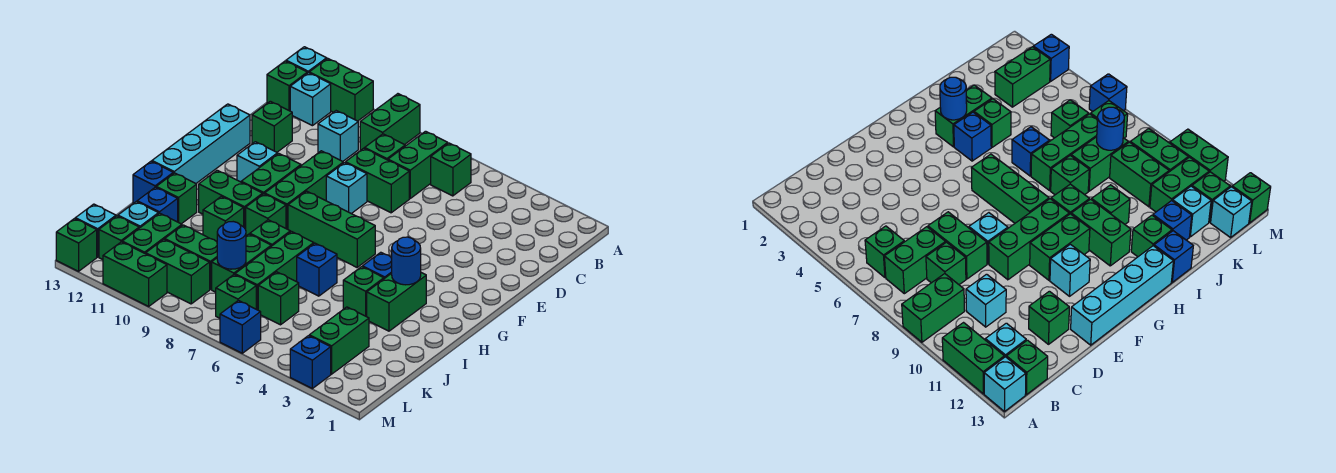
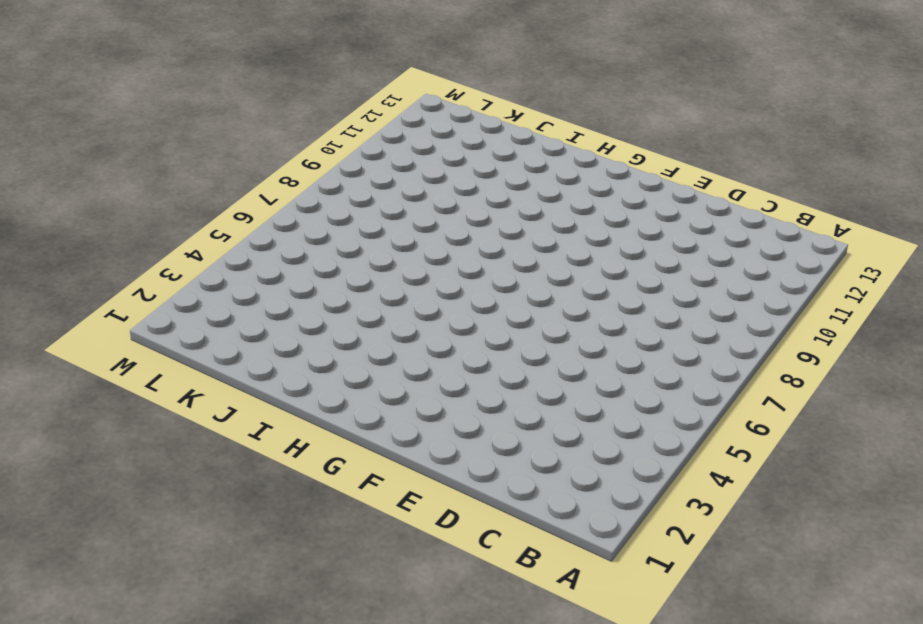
none -> green brick A9:B9 level 1
none -> green brick A11:A12 level 1
none -> cyan brick A13 level 1
none -> green brick B6 level 1

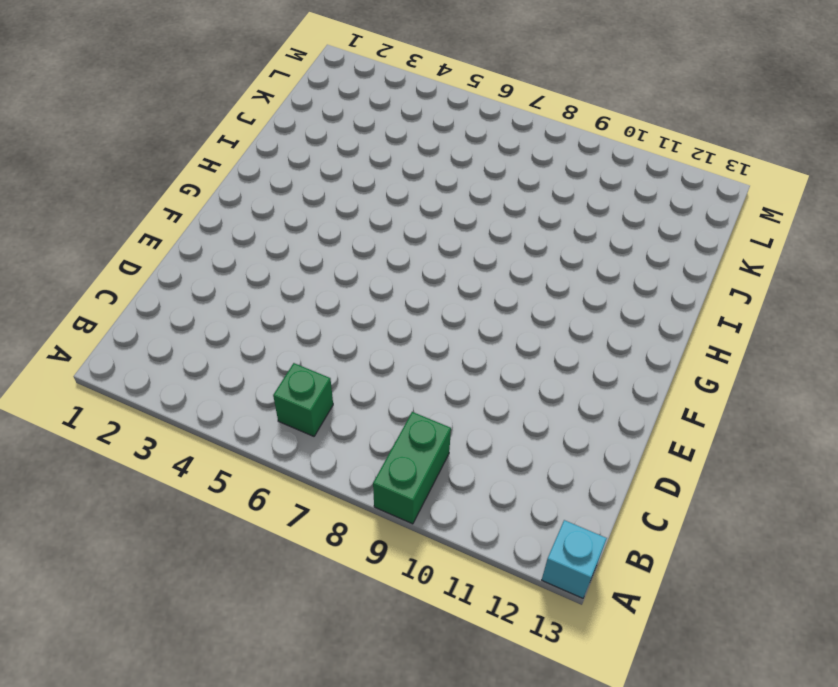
none -> green brick A11:A12 level 1
none -> green brick B7:C7 level 1
none -> cyan brick B12 level 1
none -> green brick B13 level 1

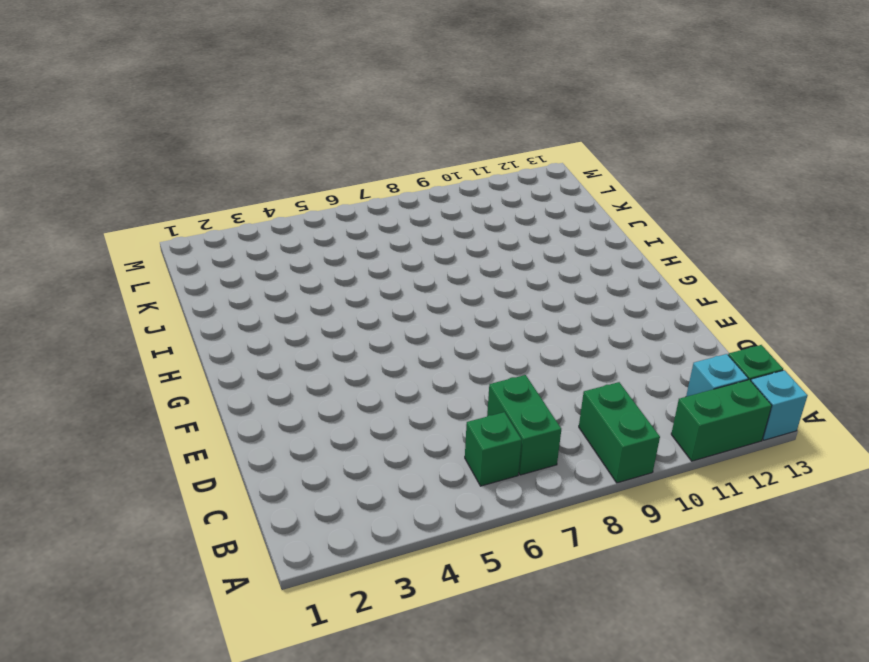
none -> green brick C8 level 1
none -> cyan brick C10 level 1
none -> green brick D7:D8 level 1
none -> green brick D12 level 1

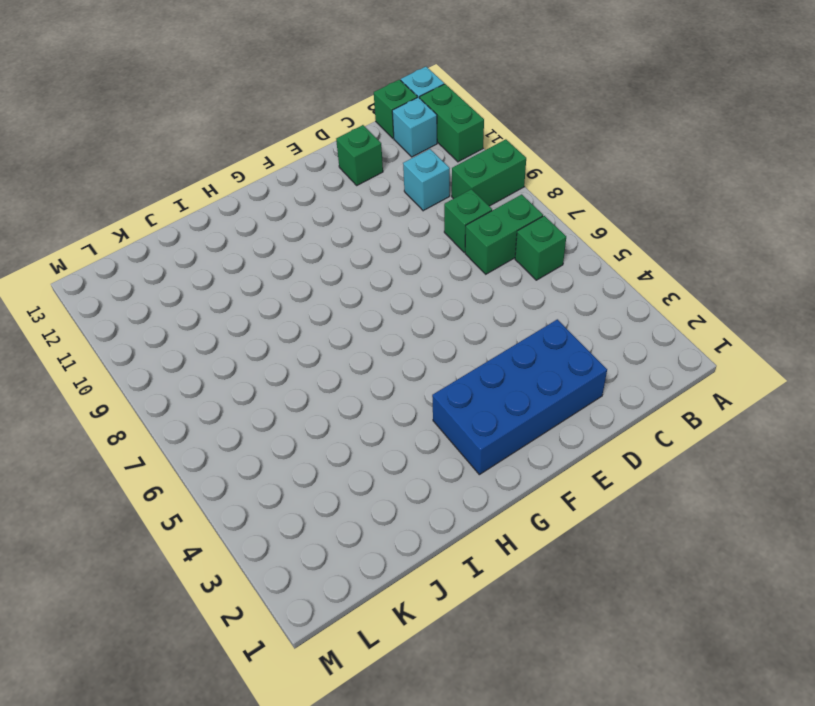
blue brick D2:G3 level 1 -> none
none -> green brick D7:D8 level 1
none -> cyan brick E8 level 1
none -> green brick E9:G9 level 1
none -> cyan brick E13:H13 level 1

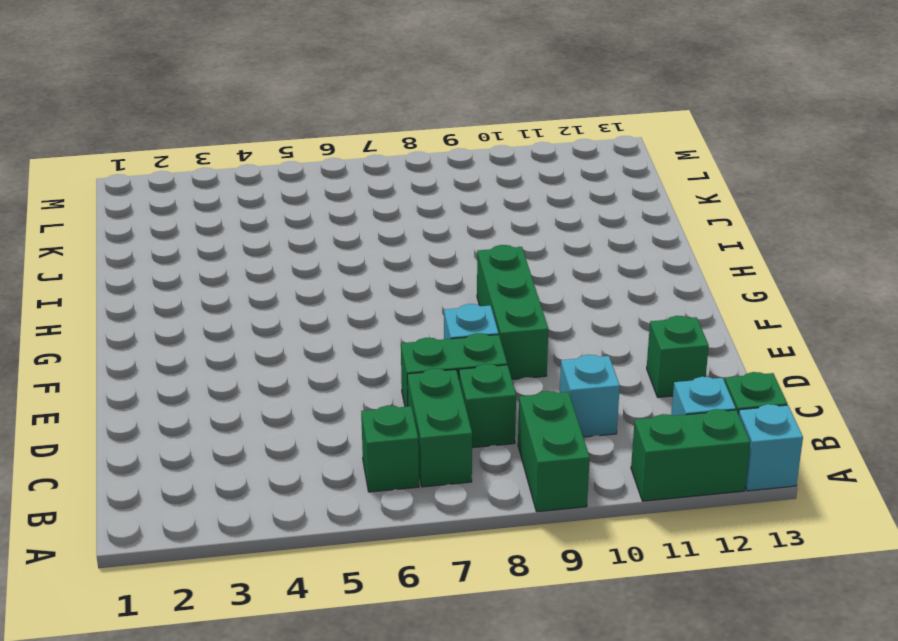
none -> cyan brick E13:H13 level 1
none -> green brick F10:G10 level 1
none -> cyan brick F11 level 1
none -> green brick G6:G8 level 1

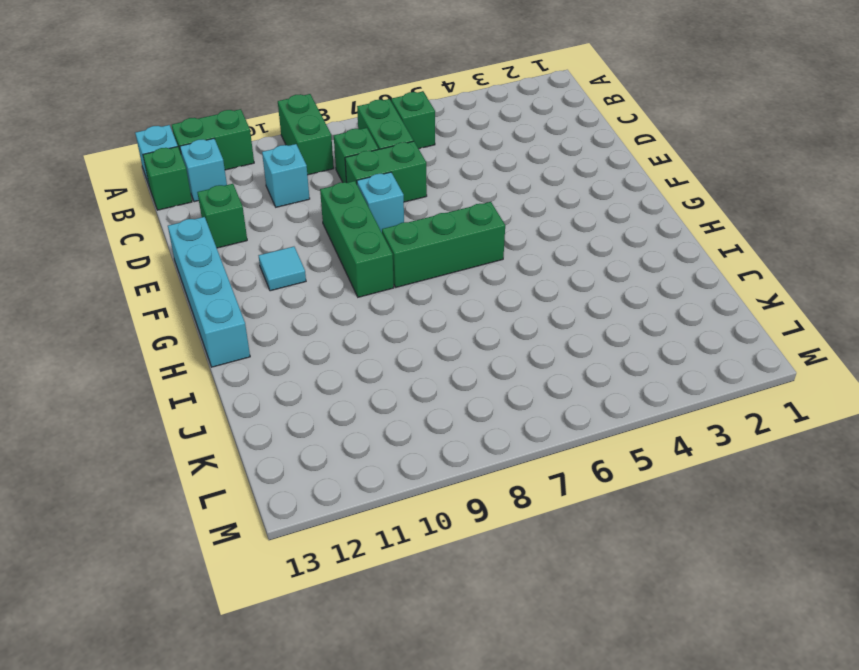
cyan tile F11 level 1 -> cyan brick F11 level 1
none -> green brick F10:G10 level 1
none -> green brick H3:I3 level 1
none -> blue brick H4 level 1
none -> green brick H9 level 1

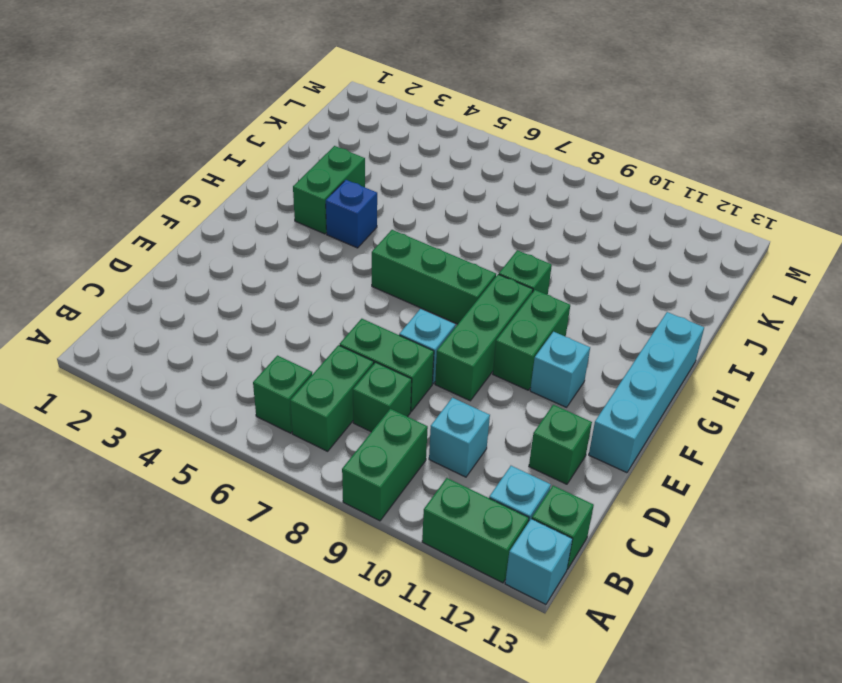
none -> green brick H10:H11 level 1
none -> green brick I4 level 1
none -> blue brick I6 level 1
none -> green brick I7:K7 level 1

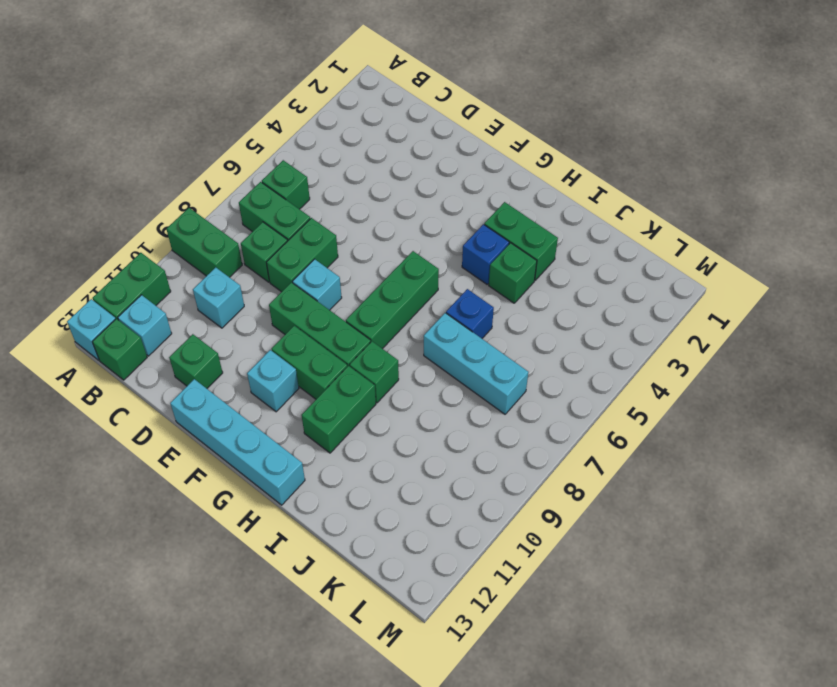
cyan brick I7:K7 level 1 -> green brick I7:K7 level 1
none -> green brick I8 level 1
none -> green brick I10 level 1
none -> green brick I12 level 1
none -> blue brick I13 level 1

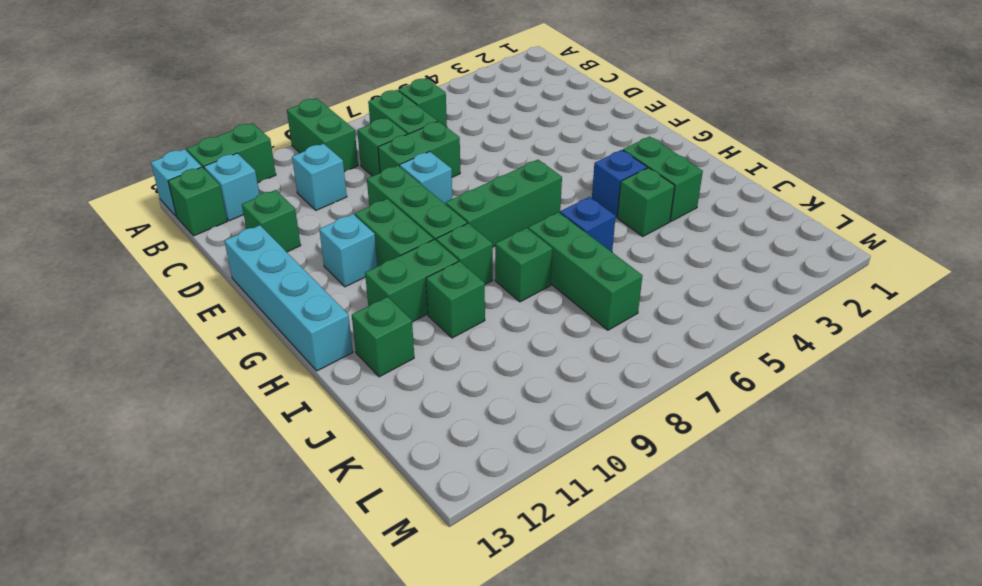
none -> blue brick I13 level 1
none -> green brick J8:K8 level 1
none -> blue brick J12 level 1
none -> green brick K3:L3 level 1

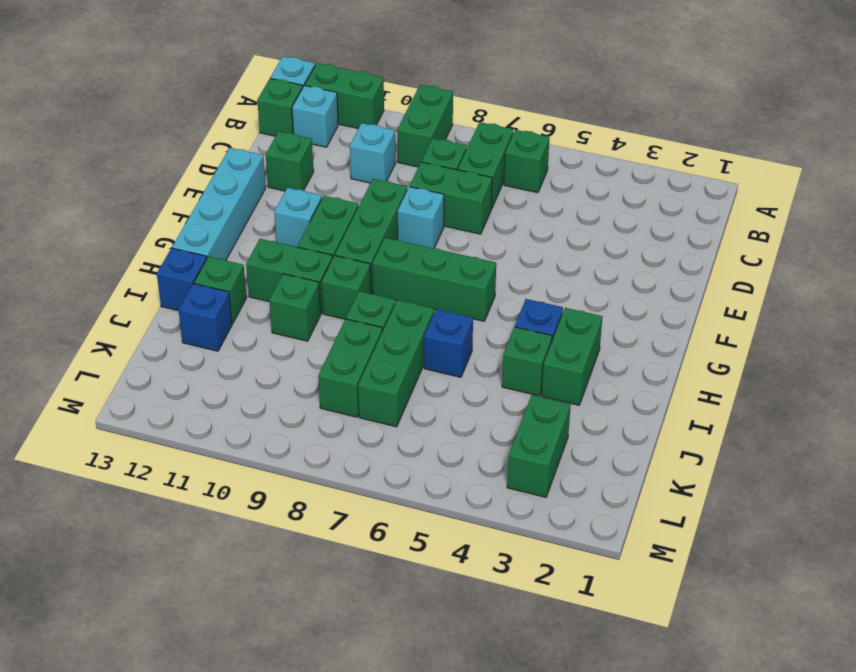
none -> green brick K6 level 1
none -> green brick K9:K10 level 1
none -> green brick K11:L11 level 1
none -> cyan brick K12 level 1

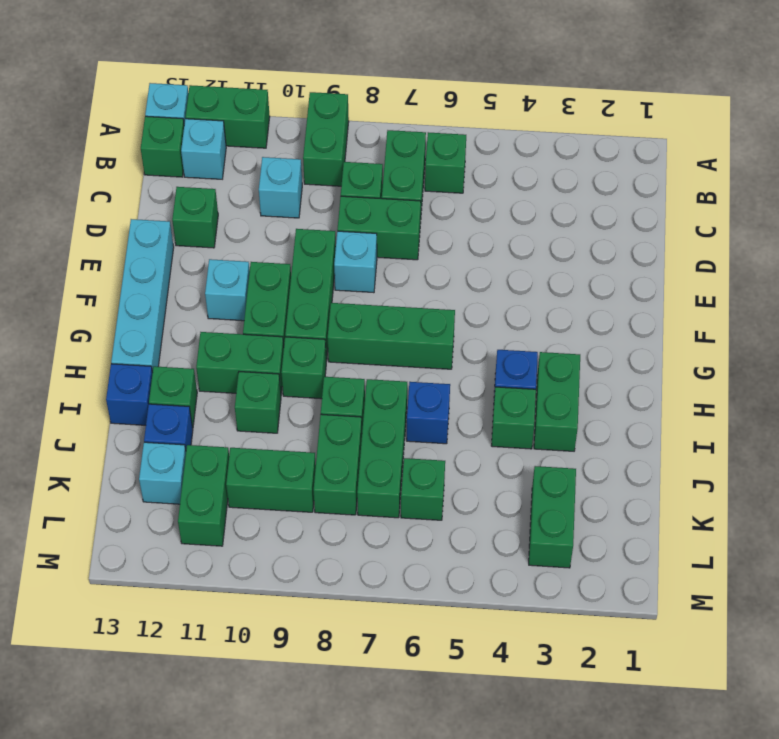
none -> green brick L7 level 1
none -> green brick L9:L10 level 1
none -> green brick L12 level 1
none -> cyan brick L13 level 1

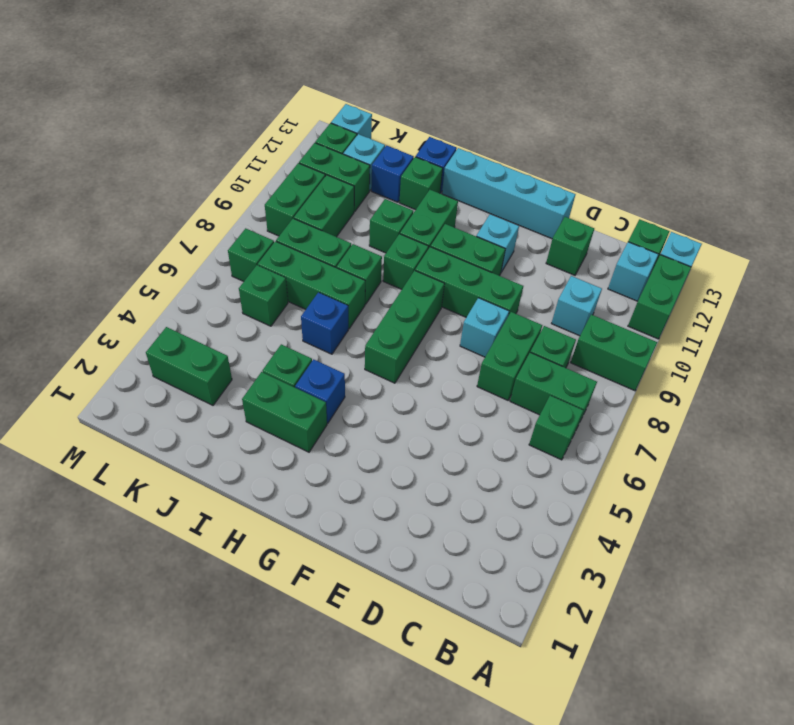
none -> blue brick M3 level 1
none -> blue brick M6 level 1
none -> green brick M10:M11 level 1
none -> green brick M13 level 1

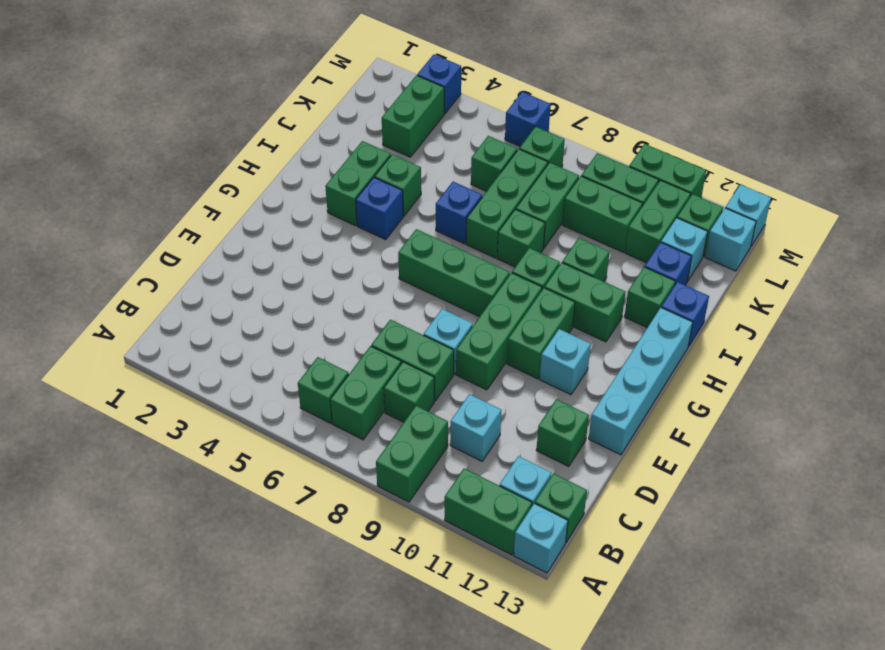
cyan brick M13 level 1 -> green brick M13 level 1
none -> blue round brick H3 level 2
none -> blue round brick K8 level 2

